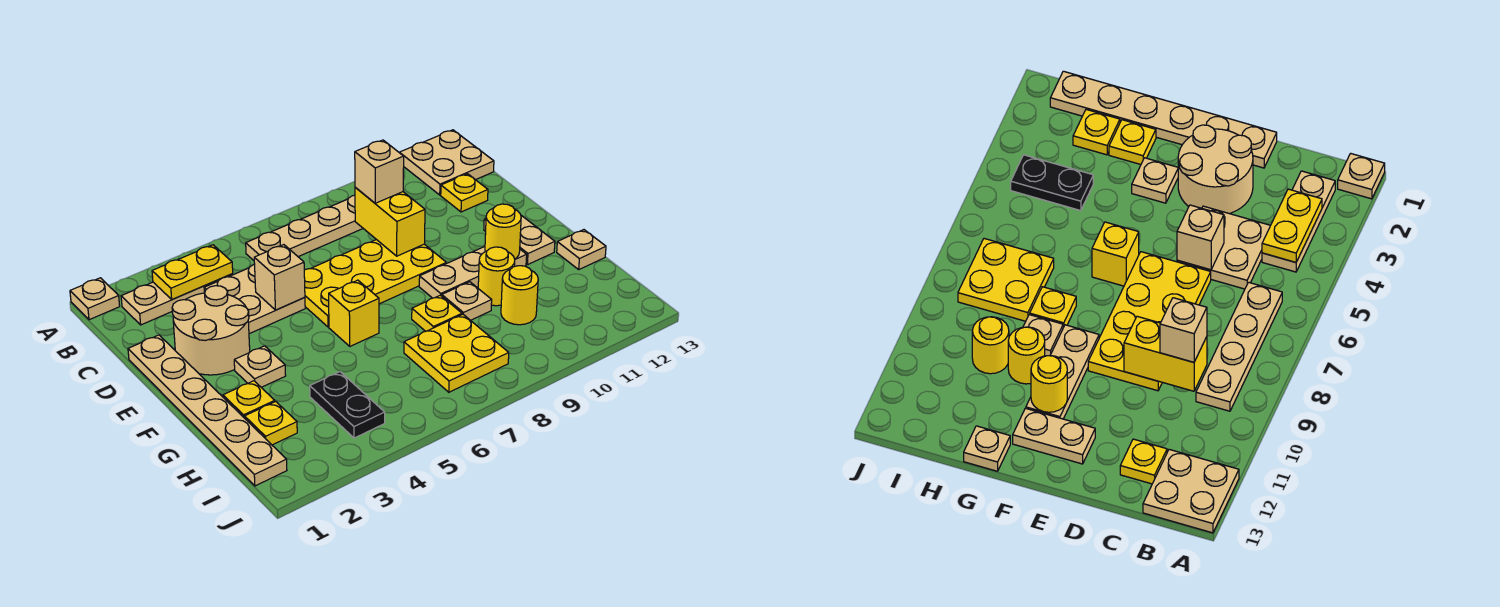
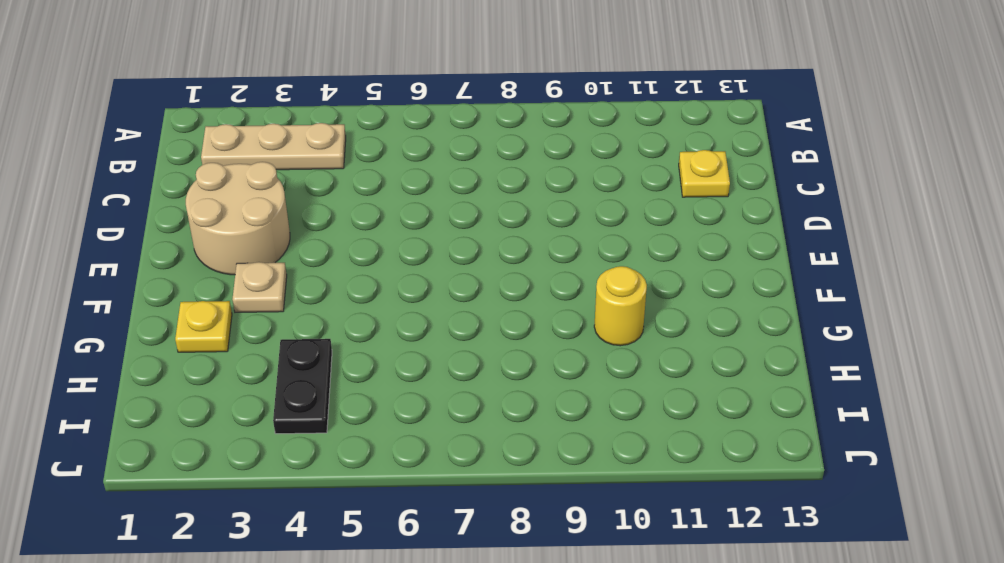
none -> tan plate A1 level 1
none -> tan plate A12:B13 level 1
none -> tan plate B6:B9 level 1

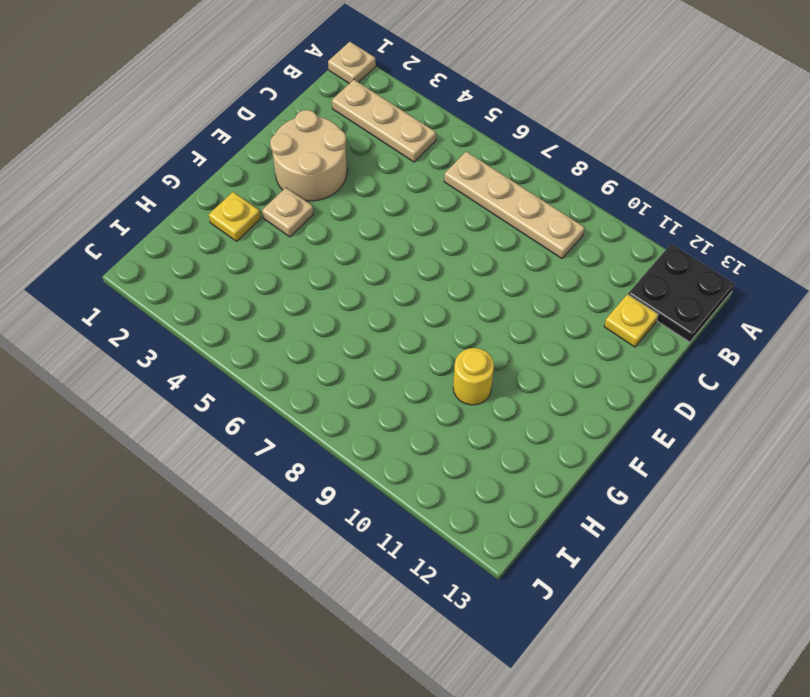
black plate A12:B13 level 1 -> tan plate A12:B13 level 1
none -> tan plate C4:D5 level 1
none -> tan plate D1:I1 level 1
none -> yellow plate D6:E9 level 1

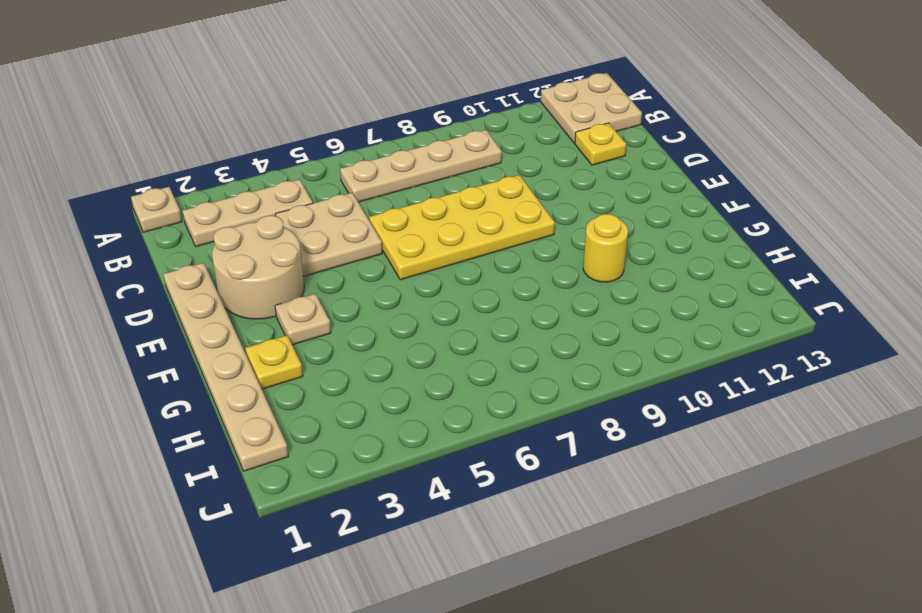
none -> tan plate E12:F12 level 1
none -> yellow brick F6 level 1
none -> tan plate F9:F11 level 1

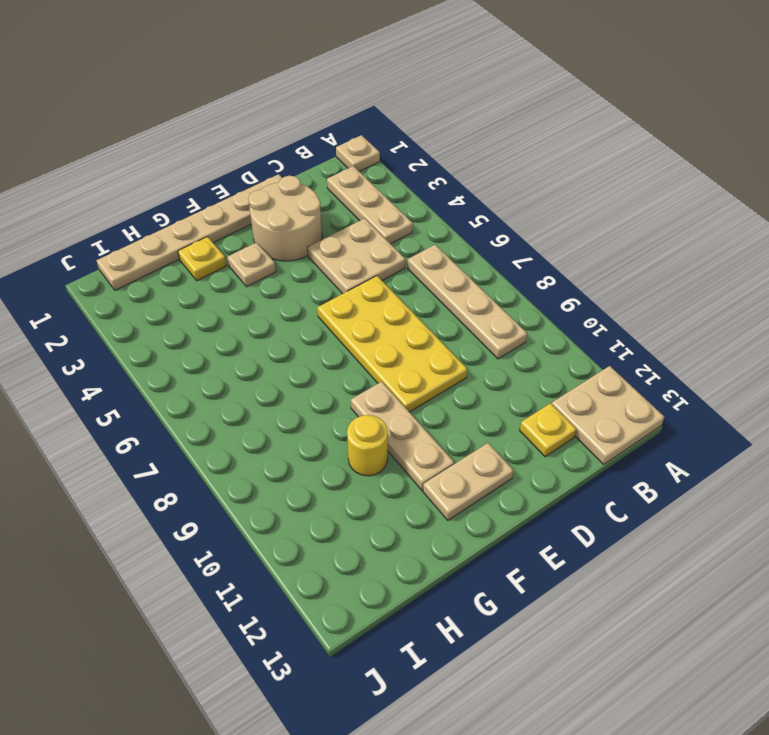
none -> yellow brick F6 level 1
none -> yellow plate G8 level 1
none -> tan plate G9 level 1

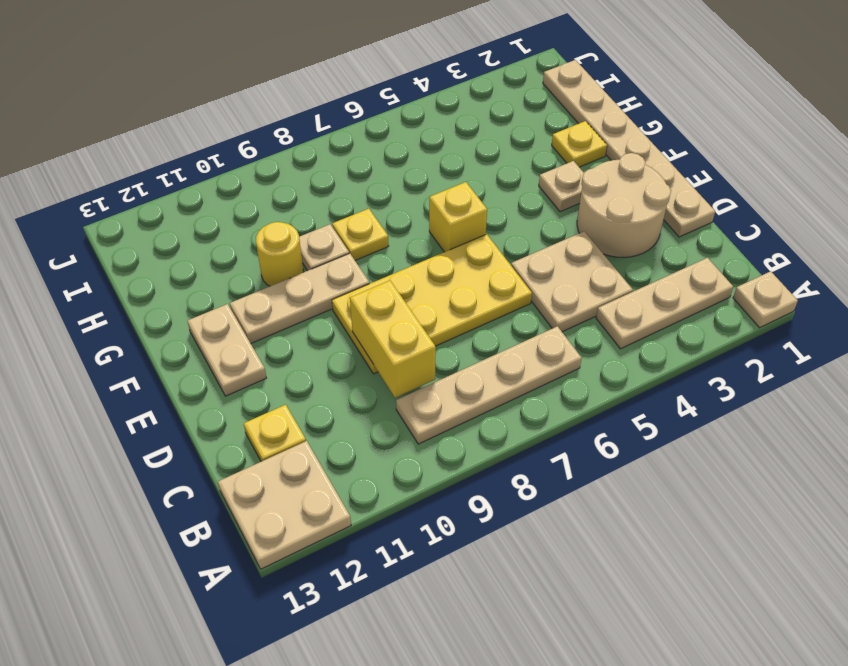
none -> tan plate G13 level 1
none -> yellow plate H2 level 1
none -> black plate H4:I4 level 1

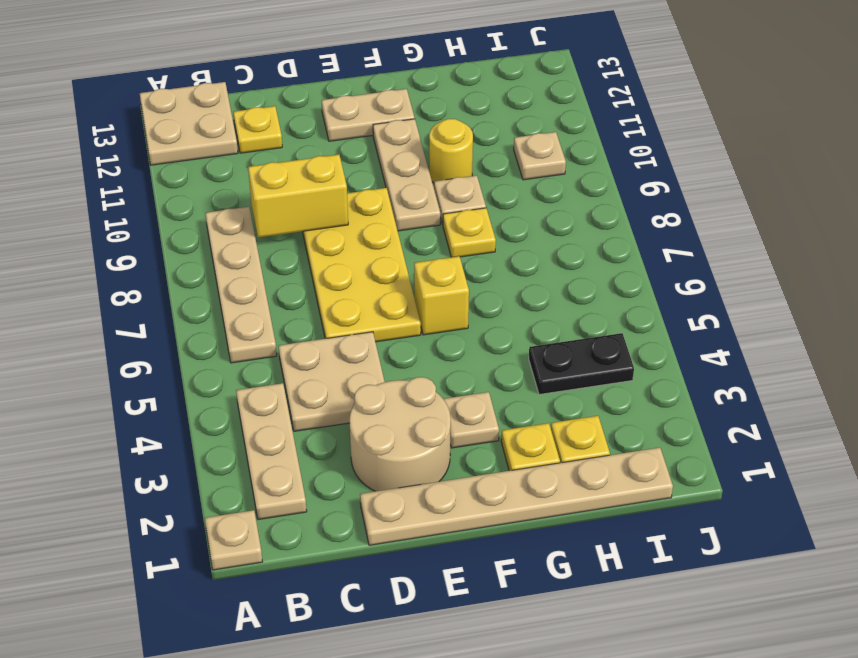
tan plate I10 level 1 -> tan plate G13 level 1
none -> yellow plate H7:I8 level 1
none -> yellow round brick H10 level 1
none -> yellow plate B3:B4 level 2

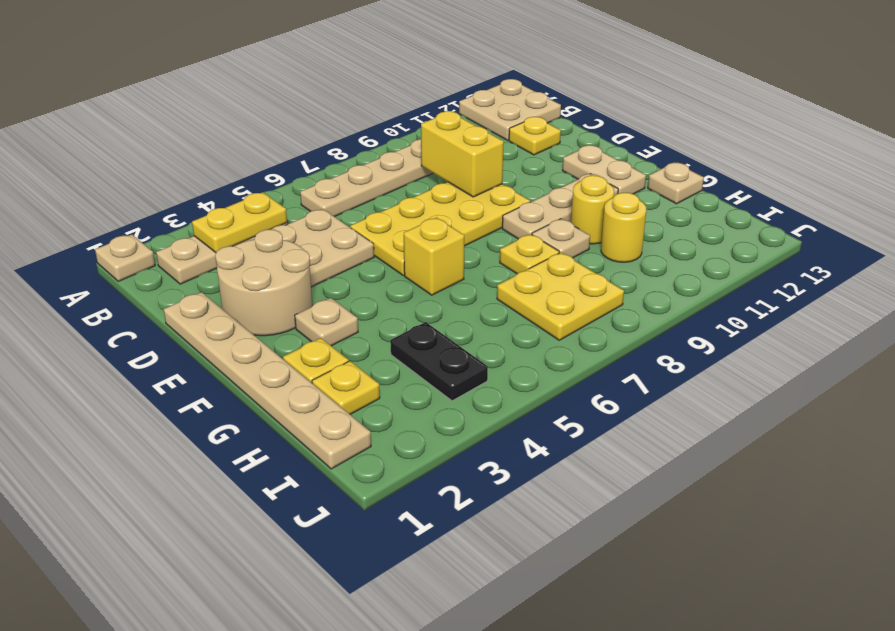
none -> tan brick D5 level 2
none -> yellow round brick F11 level 2
none -> tan brick C9 level 3

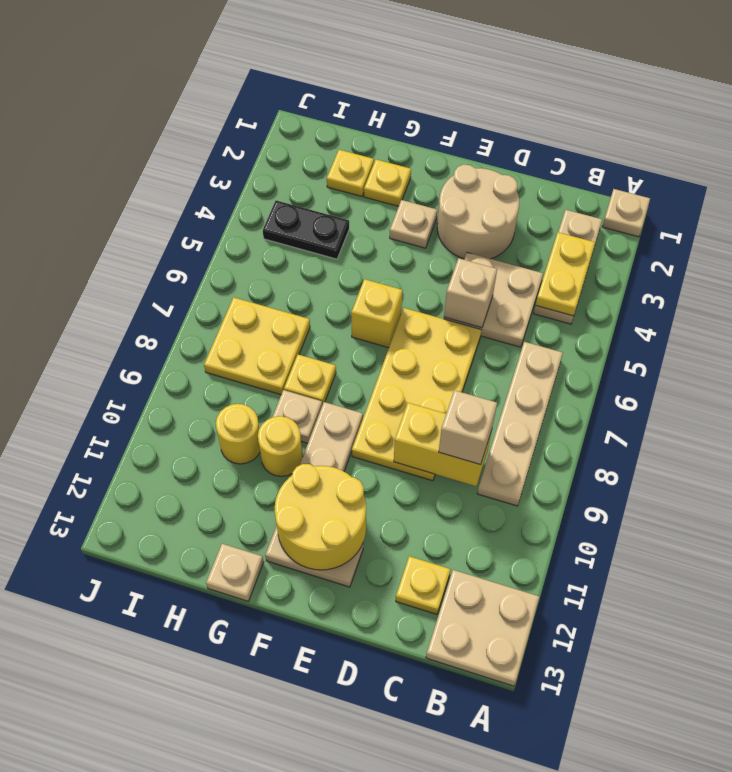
yellow round brick E11:F12 level 2 -> yellow round brick F11 level 2
none -> tan plate D1:I1 level 1

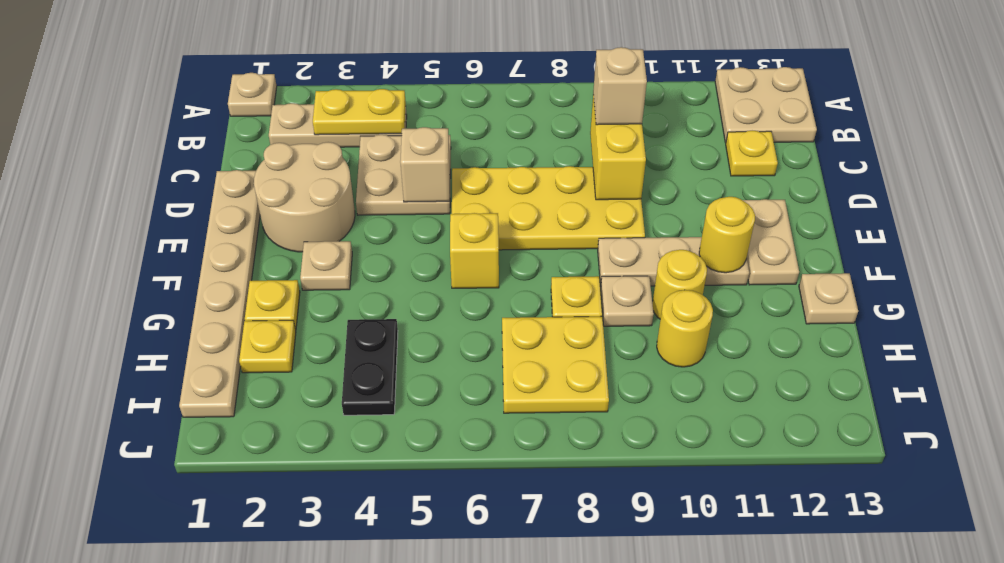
none -> tan plate B6:B9 level 1

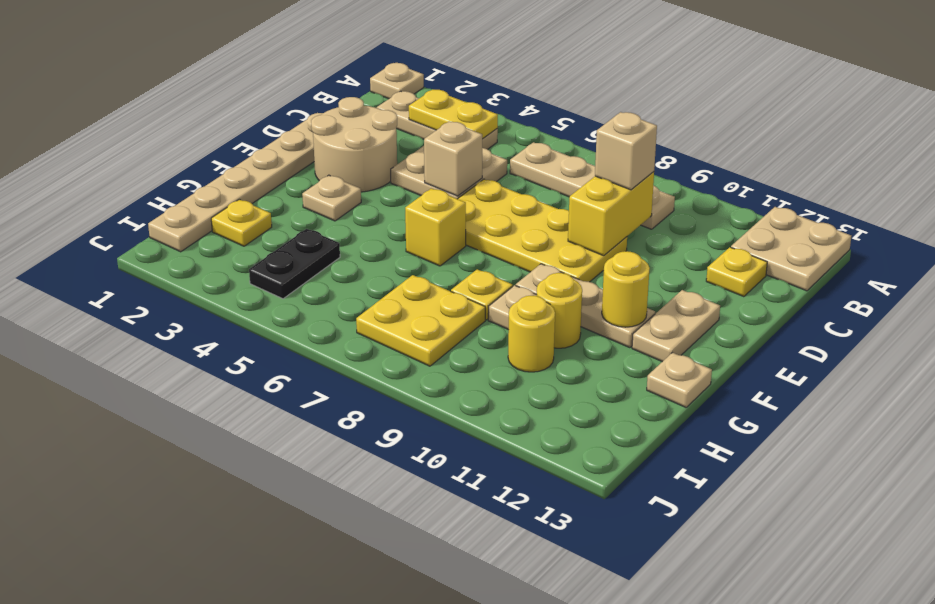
none -> yellow plate G2 level 1

